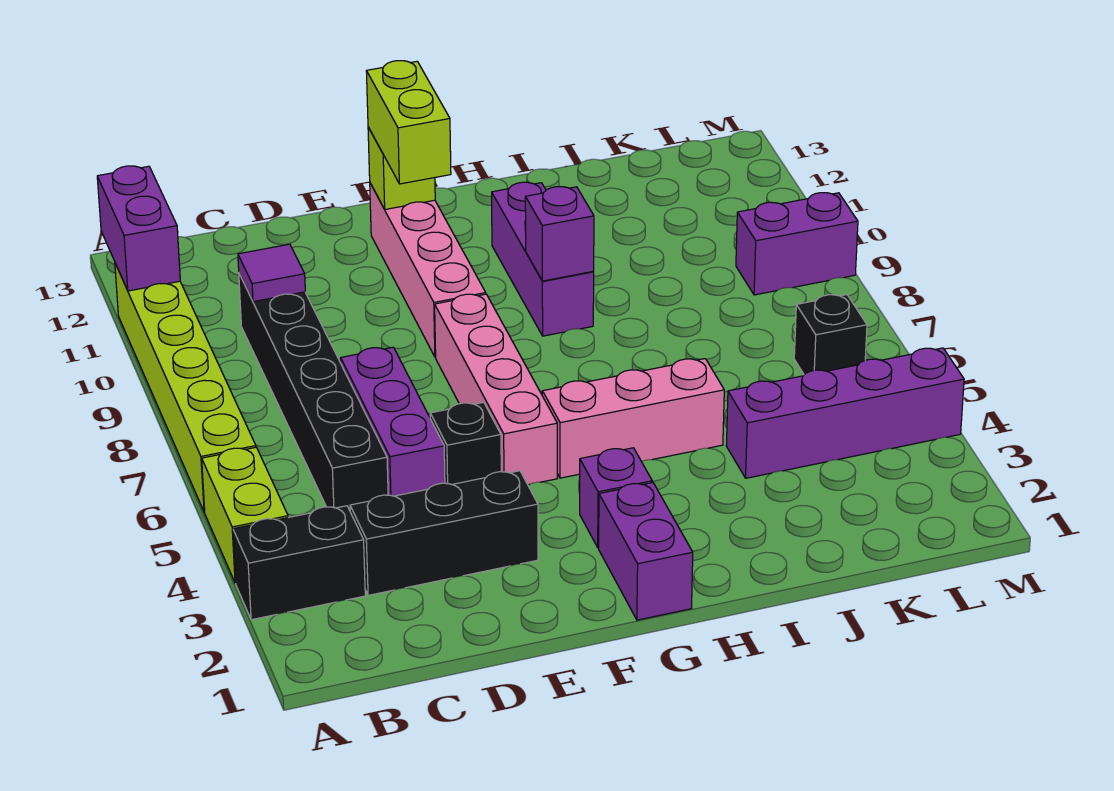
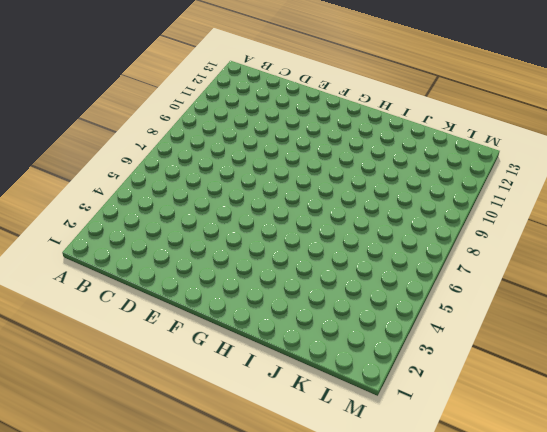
none -> black brick A3:B3 level 1
none -> lime brick A4:A5 level 1
none -> lime brick A6:A11 level 1

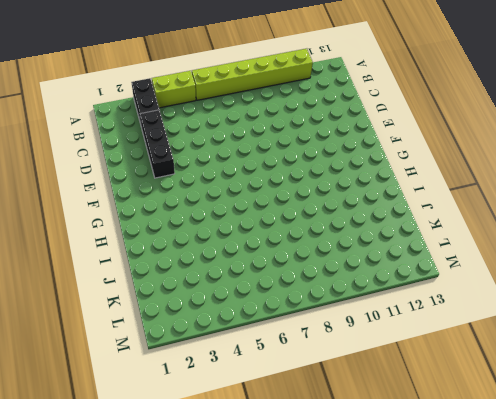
none -> black brick C5:C10 level 1
none -> purple brick D5:D7 level 1
none -> black brick E5 level 1

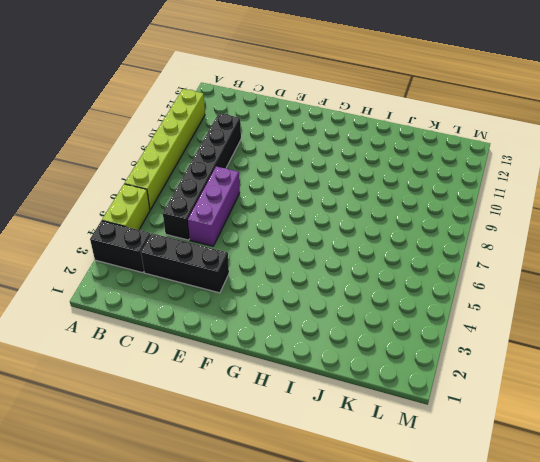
none -> black brick E5 level 1
none -> pink brick F5:F8 level 1
none -> pink brick F9:F12 level 1

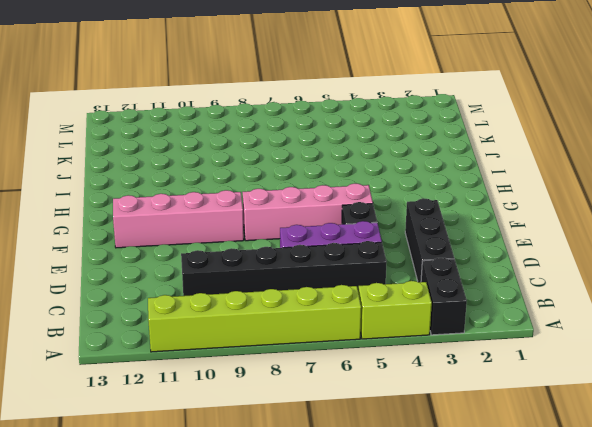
none -> purple brick G1:G2 level 1
none -> purple brick G3 level 1
none -> pink brick G5:I5 level 1

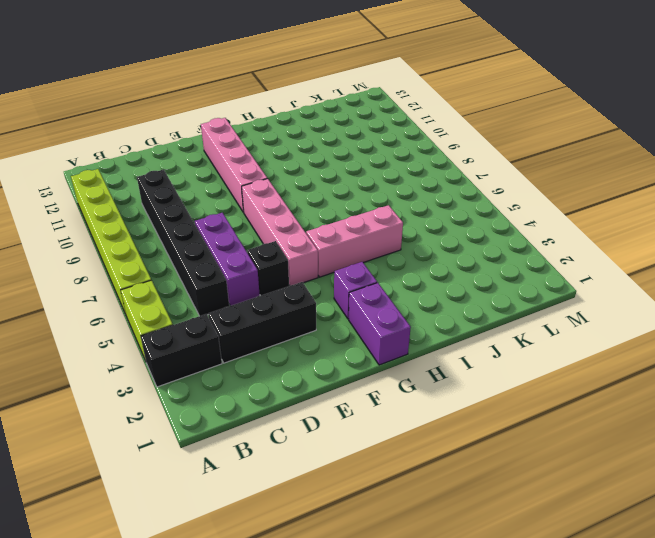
none -> purple brick H9:H11 level 1
none -> purple brick J4:M4 level 1
none -> black brick L6 level 1

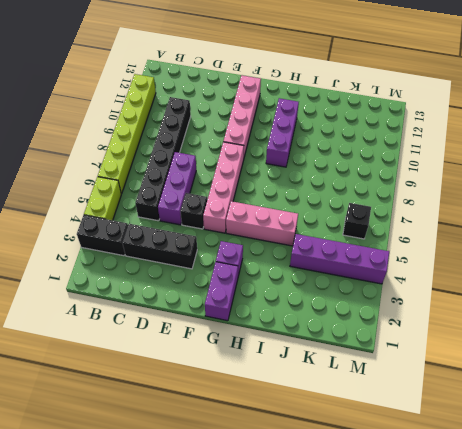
none -> purple brick L9:M9 level 1
none -> purple brick A11:A12 level 2
none -> purple tile C10 level 2

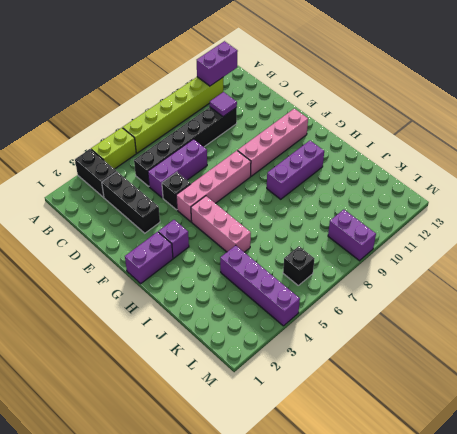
none -> lime brick F12 level 2
none -> purple brick H9 level 2
none -> lime brick F11:F12 level 3

